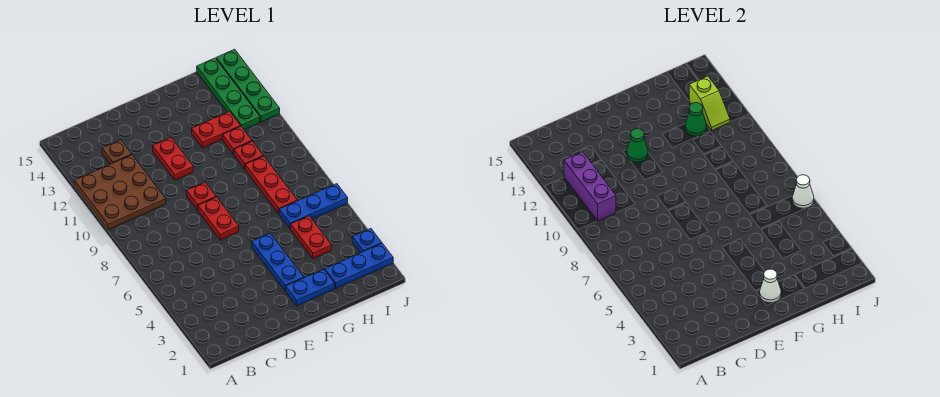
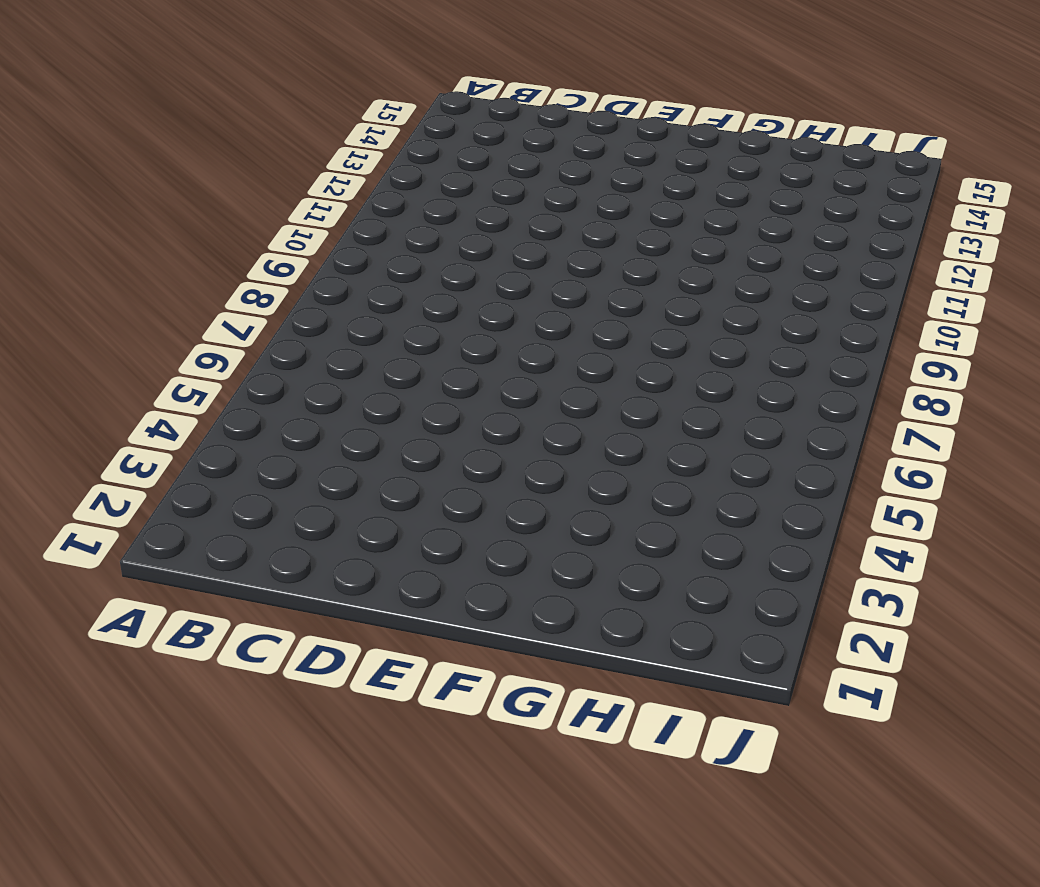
none -> brown plate A10:C12 level 1
none -> brown plate C13 level 1
none -> red plate E7:E8 level 1

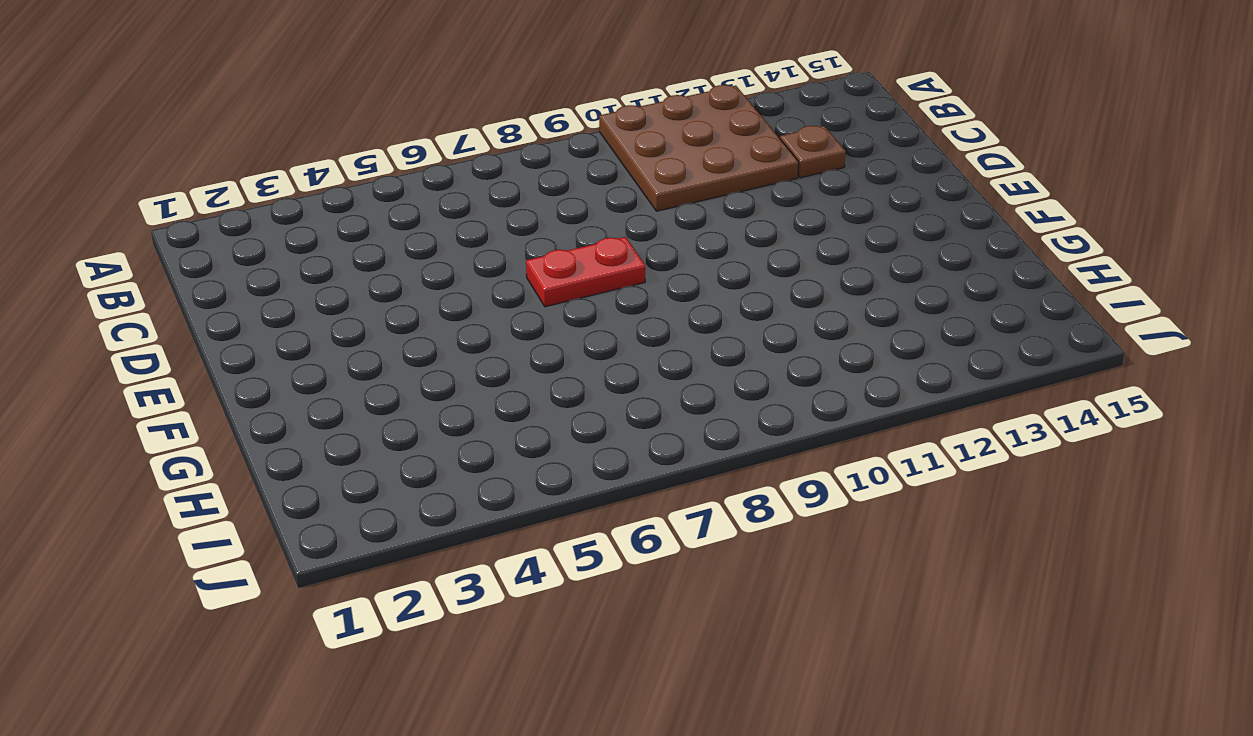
none -> red plate E9 level 1
none -> red plate E11:E12 level 1
none -> blue plate F2:G2 level 1

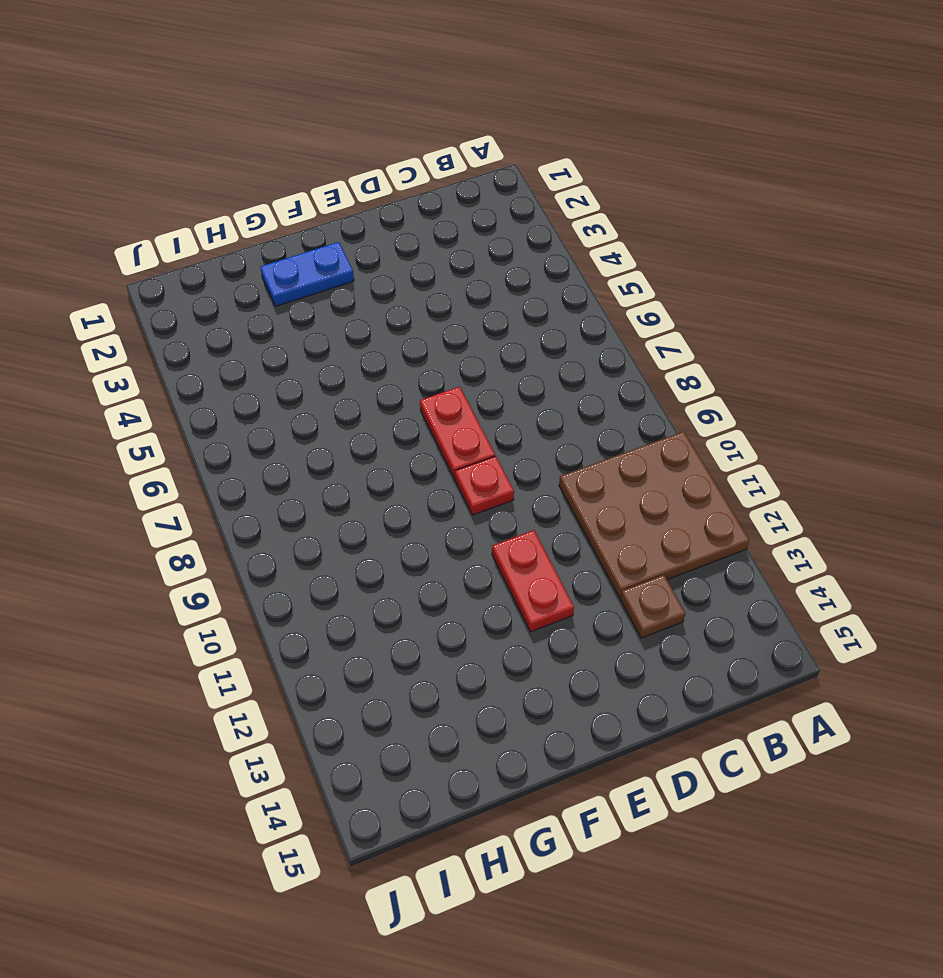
none -> blue plate F3:F5 level 1
none -> red plate G12:H12 level 1
none -> blue plate H2:J2 level 1

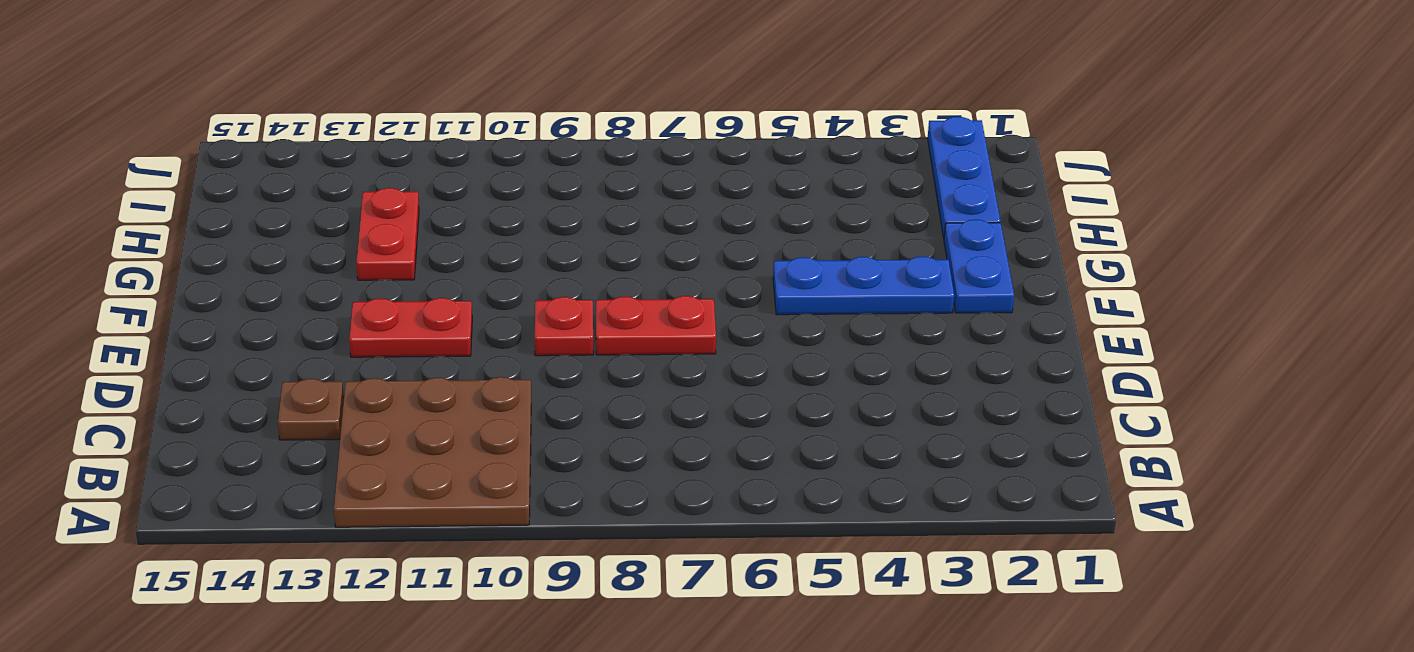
none -> red plate H4:H5 level 1
none -> blue plate H6:J6 level 1
none -> red plate H7:H9 level 1

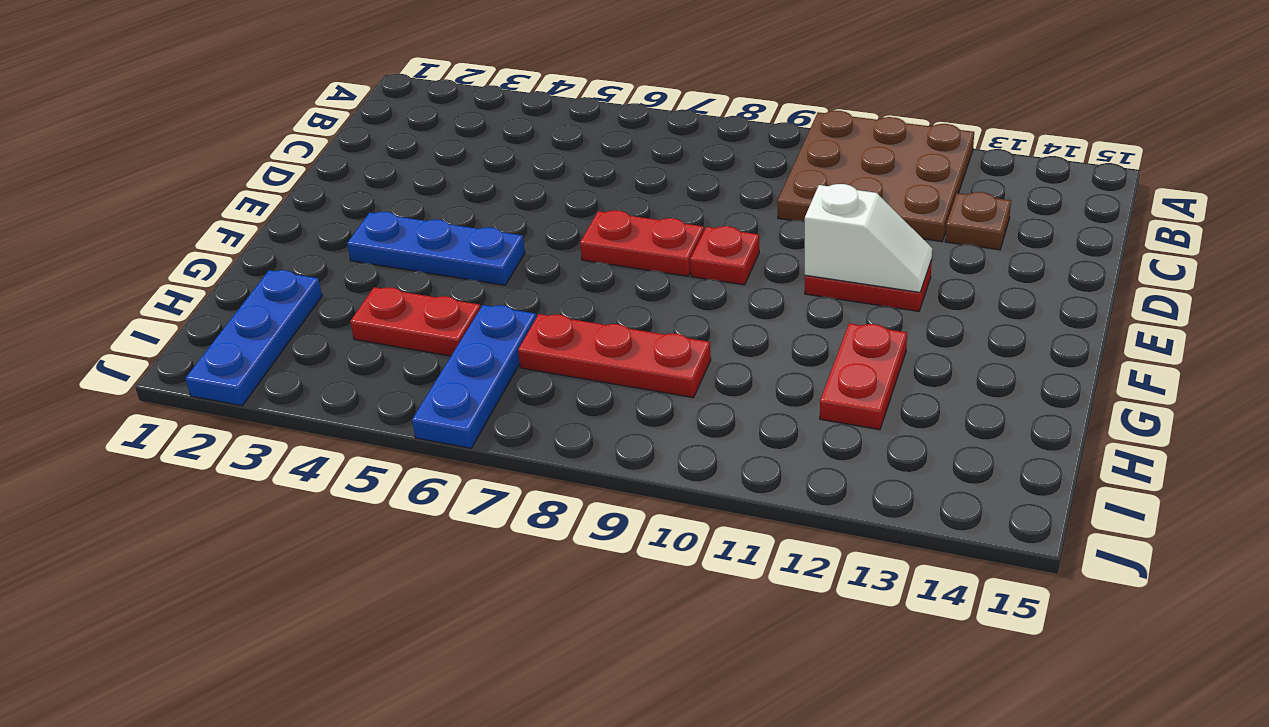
white slope E11:E12 level 2 top 11 -> green cone E12 level 2
none -> blue plate F2:G2 level 1
none -> red plate H10 level 1
none -> red plate H11 level 1

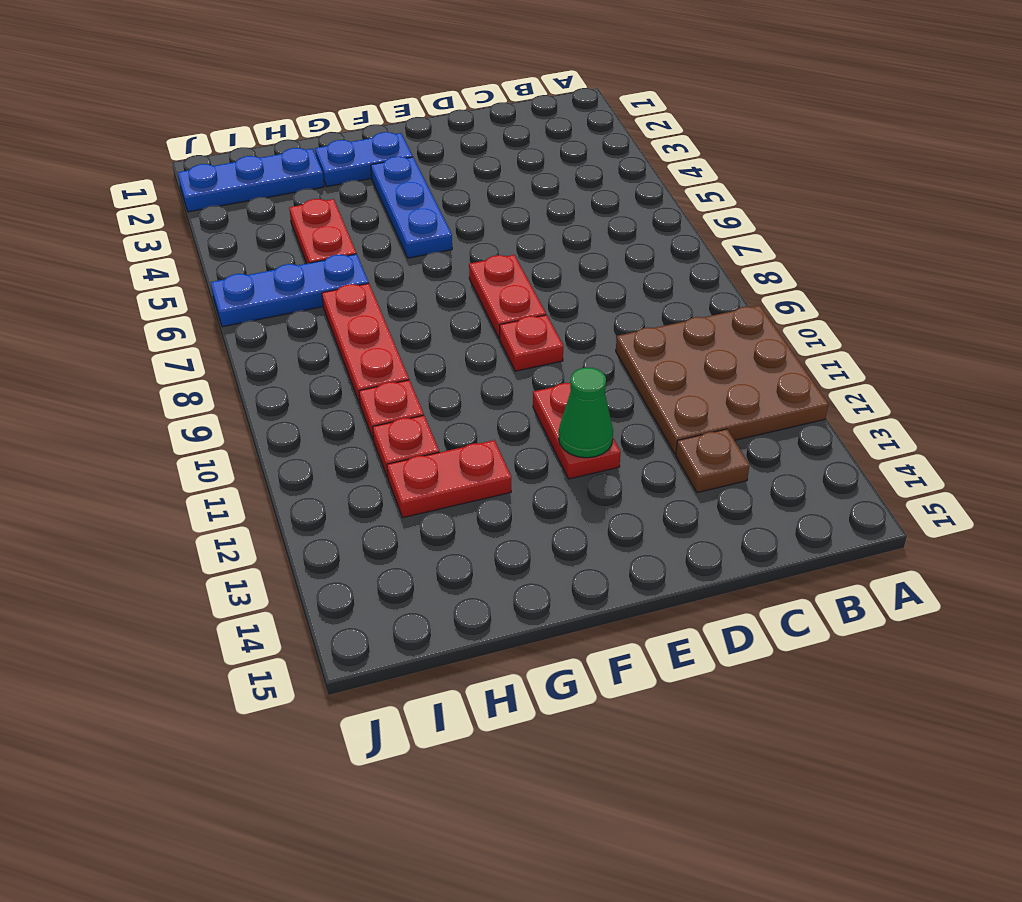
none -> green plate I12:I15 level 1
none -> blue plate J3 level 1
none -> green plate J12:J15 level 1

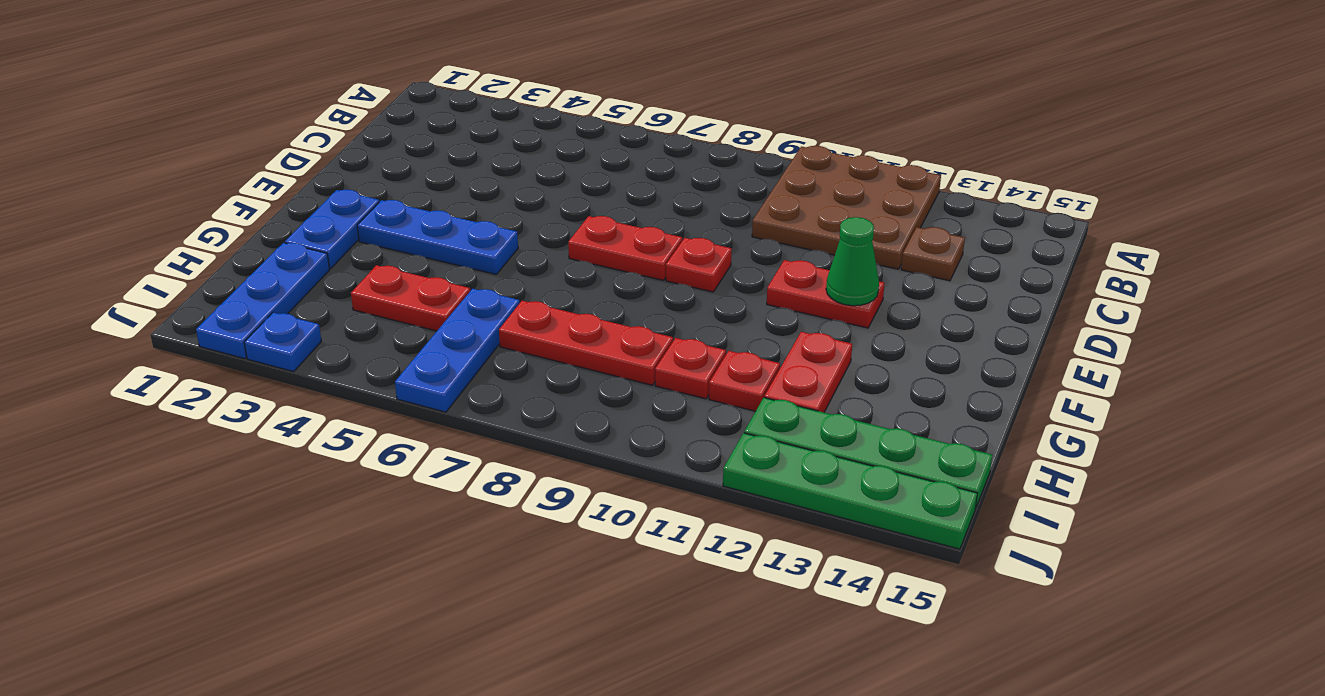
none -> purple brick B10:B12 level 2
none -> white cone F2 level 2
none -> green cone H12 level 2

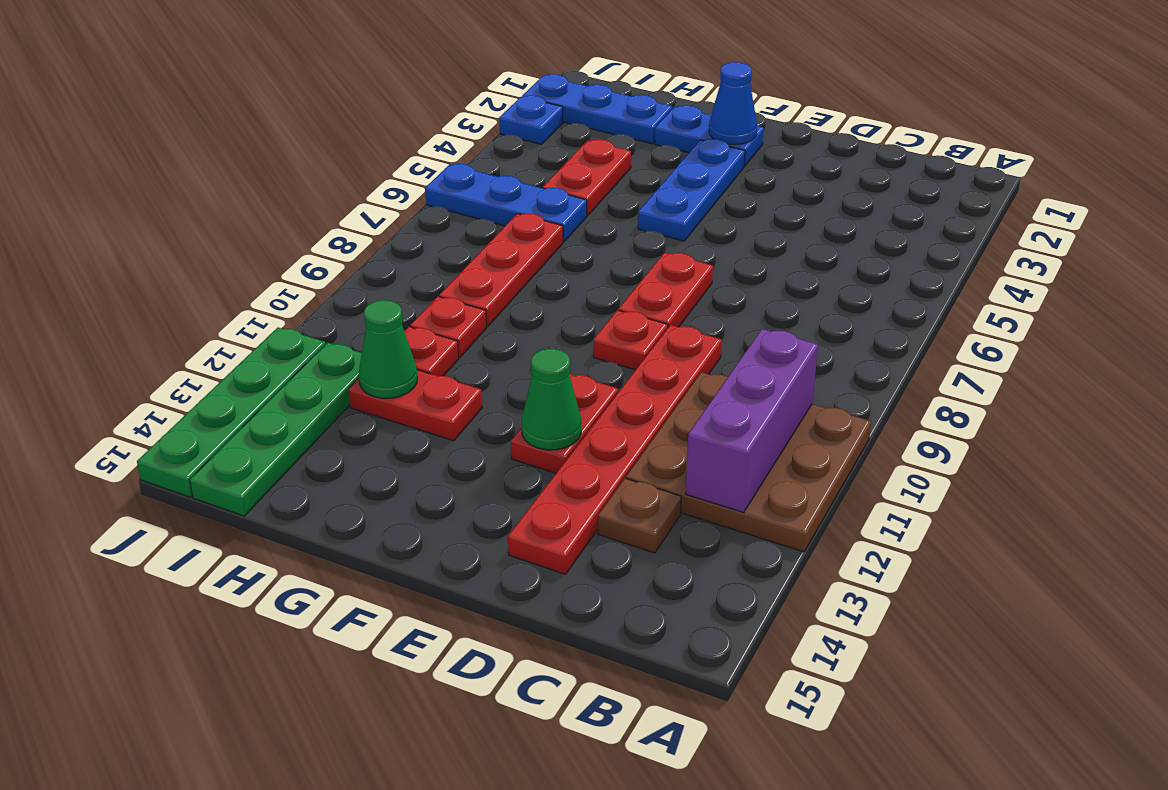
red plate D9:D14 level 1 -> none
blue cone F2 level 2 -> white cone F2 level 2
none -> lime slope I12:I13 level 2 top 13
none -> white cone J6 level 2

